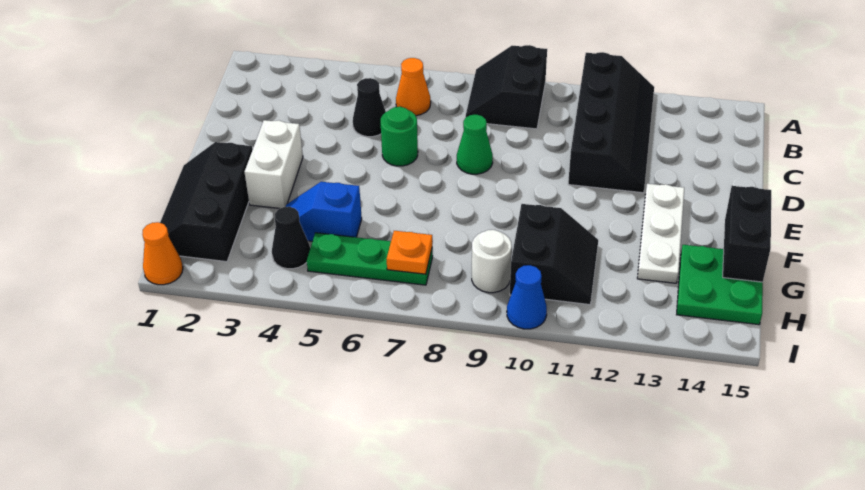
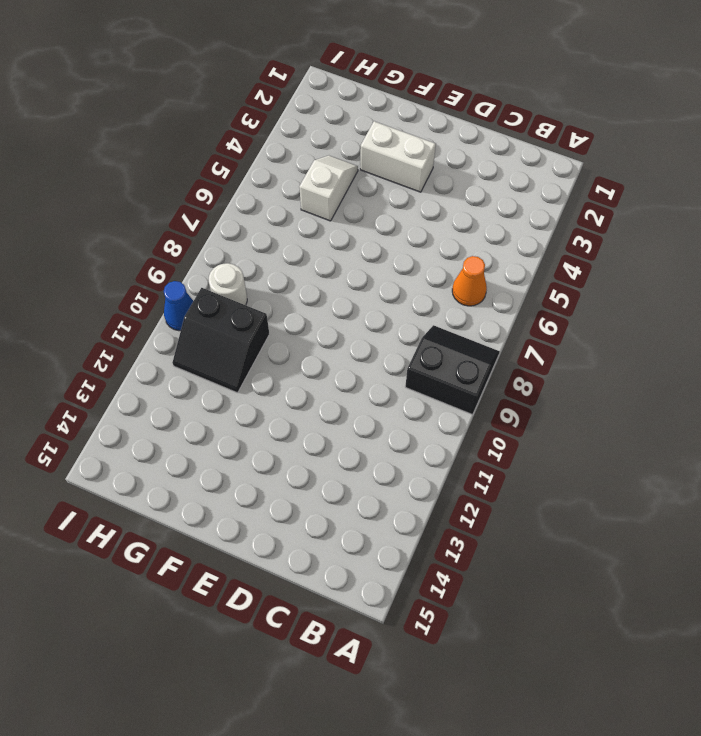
white slope G4:G5 level 1 top 5 -> blue slope G4:G5 level 1 top 5
none -> black slope A11:D12 level 1 top 11
none -> black cone C5 level 1
none -> green round brick D6 level 1

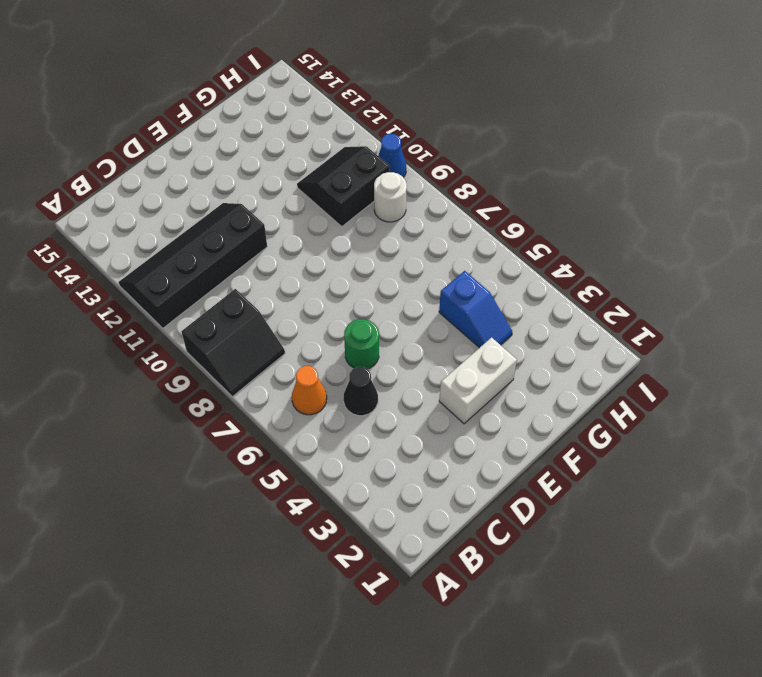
none -> green cone D8 level 1
none -> white plate E13:G13 level 1
none -> black slope F1:H2 level 1 top 2

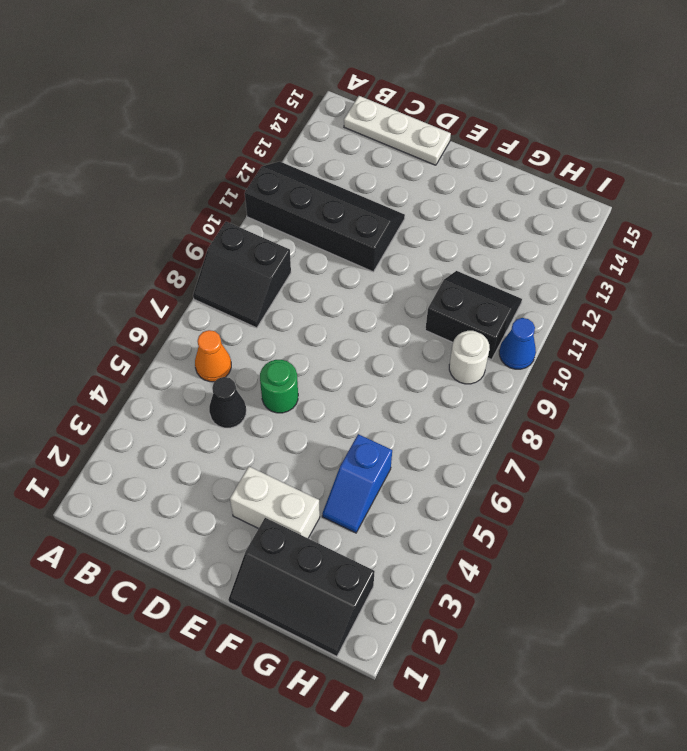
white plate B15:D15 level 1 -> white plate E13:G13 level 1
none -> green cone D8 level 1
none -> green plate G14:H15 level 1
none -> black cone H4 level 1

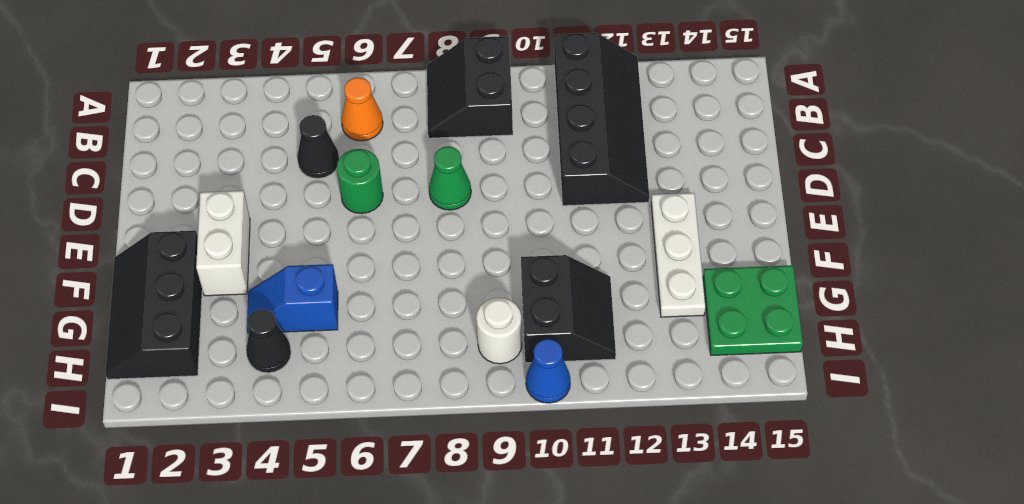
none -> green plate H5:H7 level 1
none -> orange cone I1 level 1
none -> black brick F15:G15 level 2

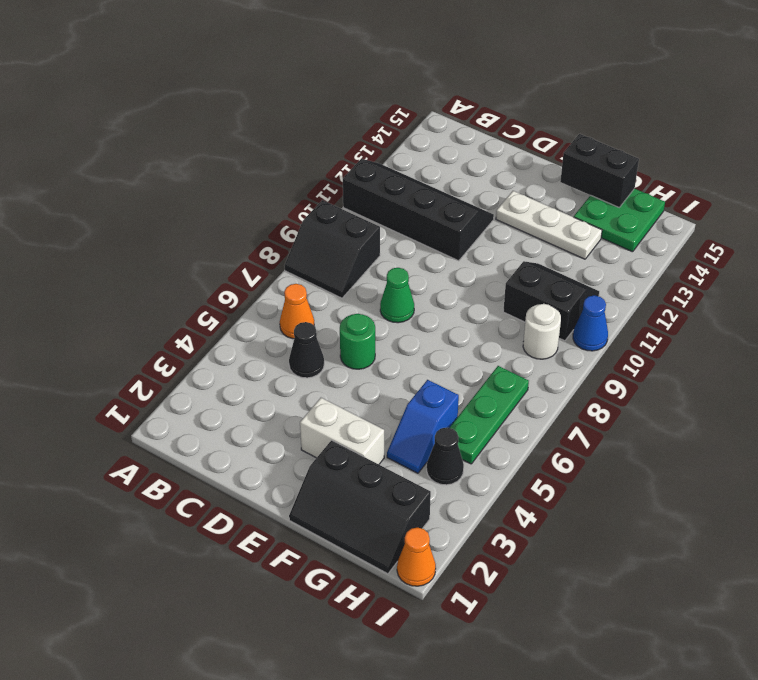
none -> orange plate H7 level 2

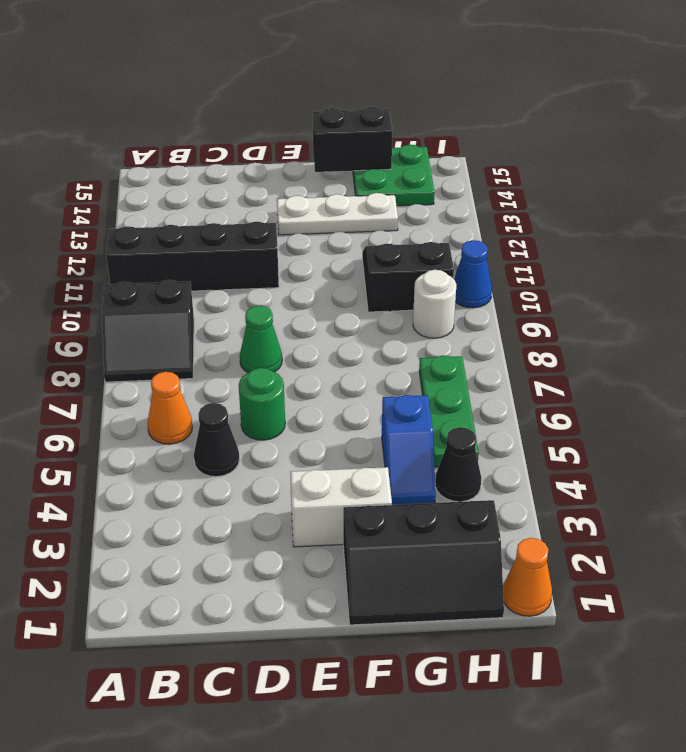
none -> orange plate H7 level 2

